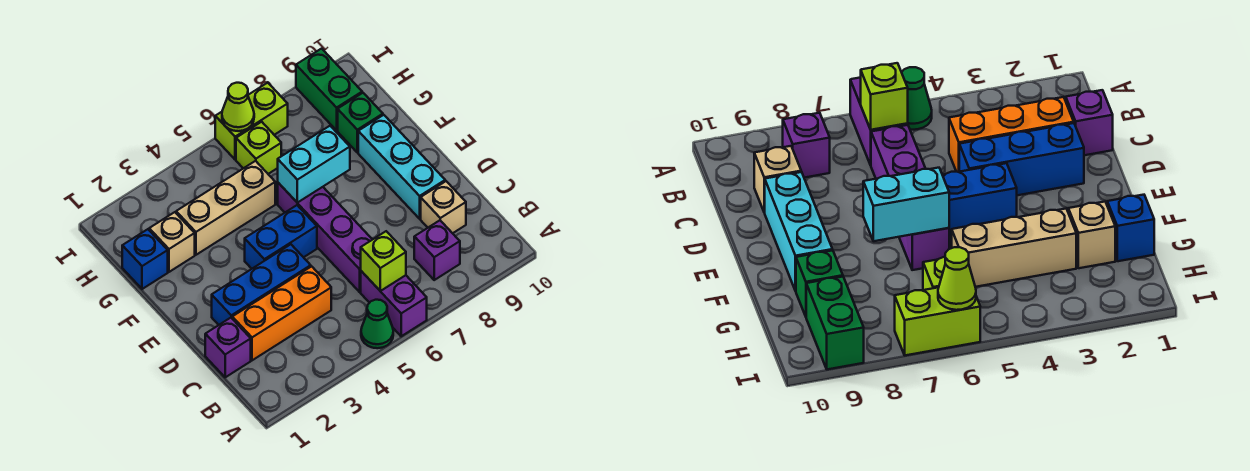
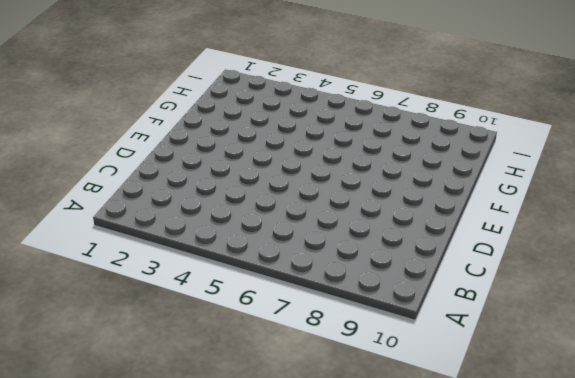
none -> green cone A5 level 1
none -> purple brick A6:B6 level 1
none -> purple brick B8 level 1

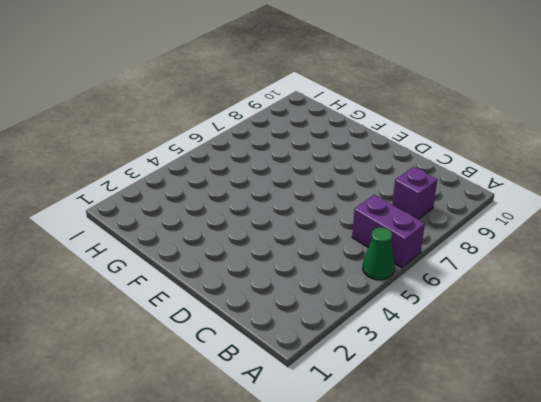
none -> purple brick C1 level 1
none -> orange brick C2:C4 level 1
none -> purple brick C6:F6 level 1

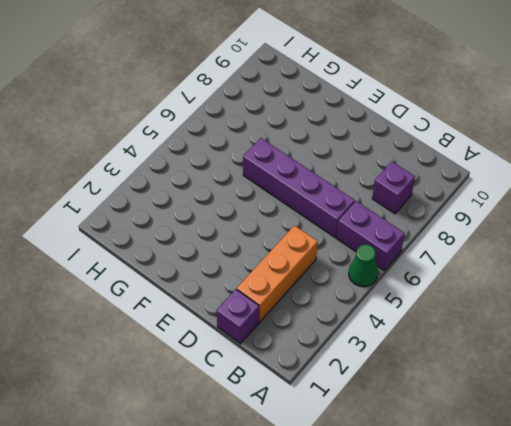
none -> tan brick C9 level 1
none -> blue brick D2:D4 level 1
none -> cyan brick D9:F9 level 1

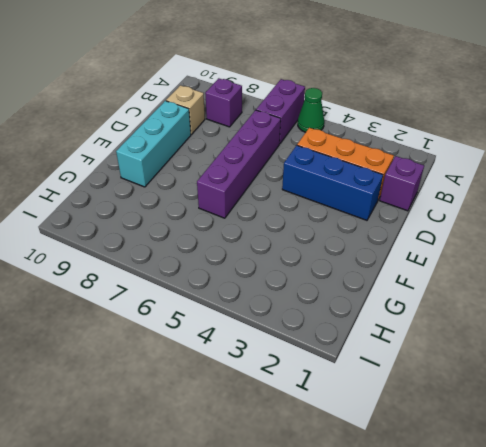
none -> blue brick E4:E5 level 1
none -> blue brick G1 level 1
none -> tan brick G2 level 1

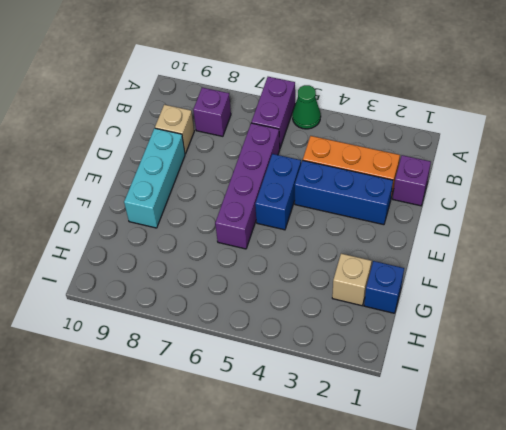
blue brick D5:E5 level 1 -> blue brick E4:E5 level 1
none -> tan brick G3:G5 level 1
none -> green brick G9 level 1
none -> lime brick H6 level 1

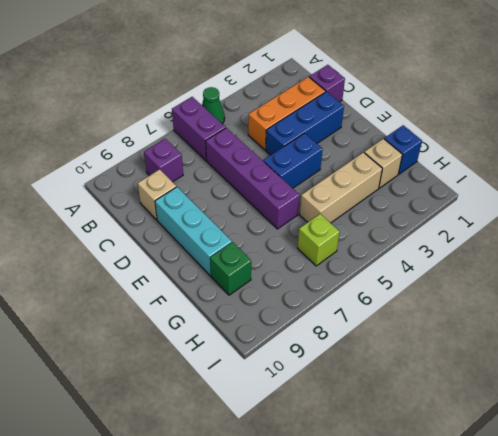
none -> green brick H9:I9 level 1
none -> lime brick I6:I7 level 1
none -> lime brick B6 level 2

